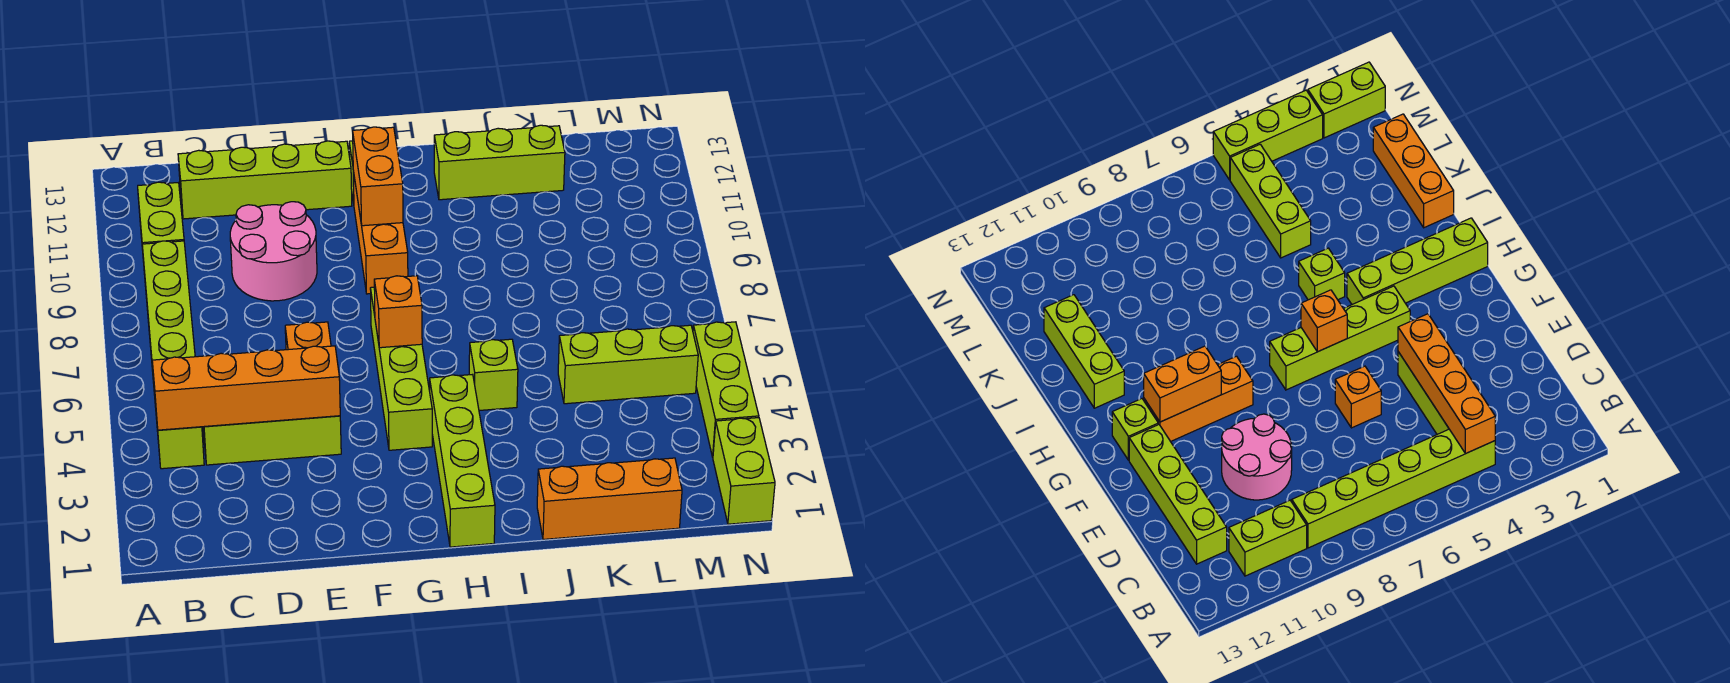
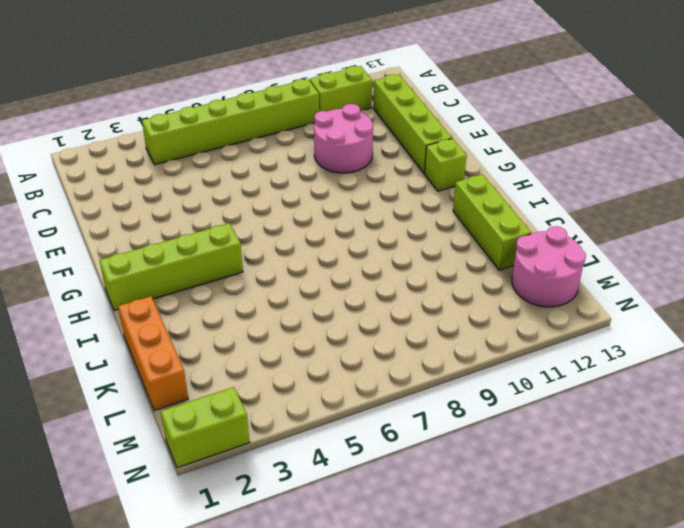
pink round brick L12:M13 level 1 -> none
none -> lime brick C4:E4 level 1
none -> orange brick E6 level 1
none -> lime brick G4:G7 level 1

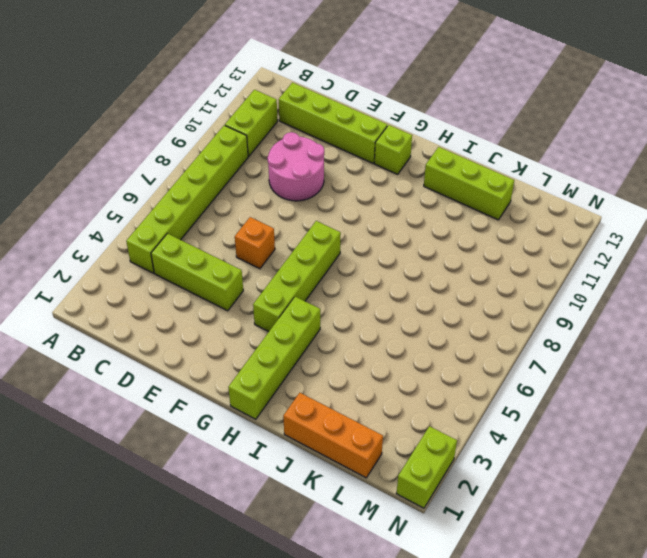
none -> orange brick G9:G11 level 1
none -> lime brick I5 level 1
none -> lime brick K5:M5 level 1

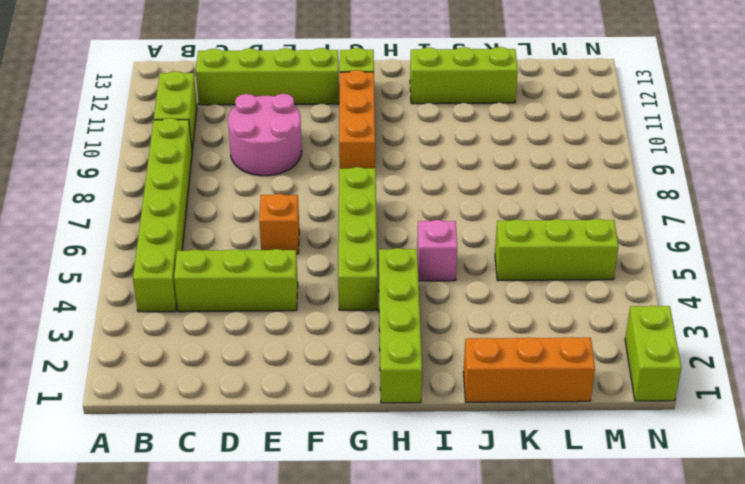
pink brick I5 level 1 -> lime brick I5 level 1
none -> lime brick N3:N5 level 1
none -> orange brick B4:E4 level 2
none -> orange brick G6 level 2

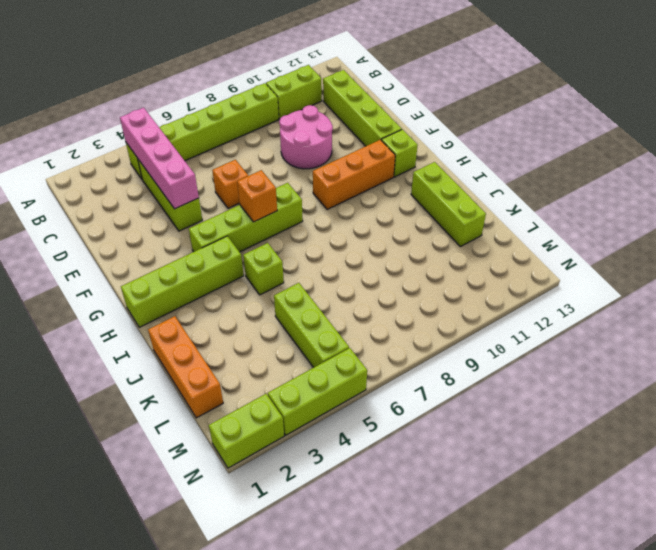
pink brick B4:E4 level 2 -> orange brick B4:E4 level 2
none -> orange brick G10:G11 level 2

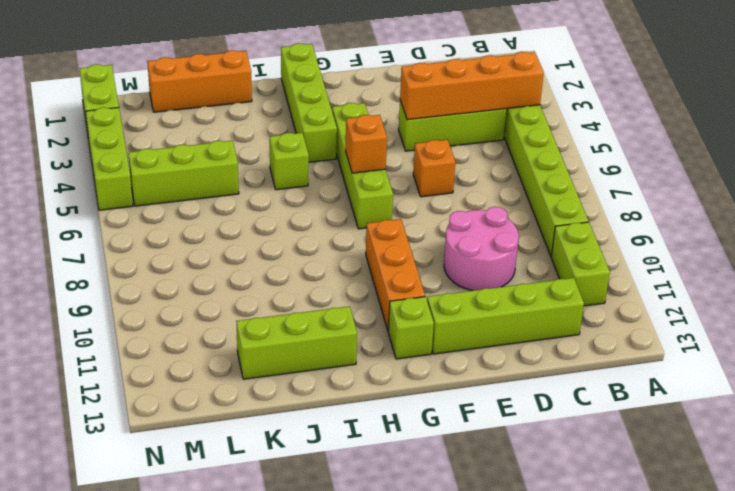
none -> orange brick G10:G11 level 2

